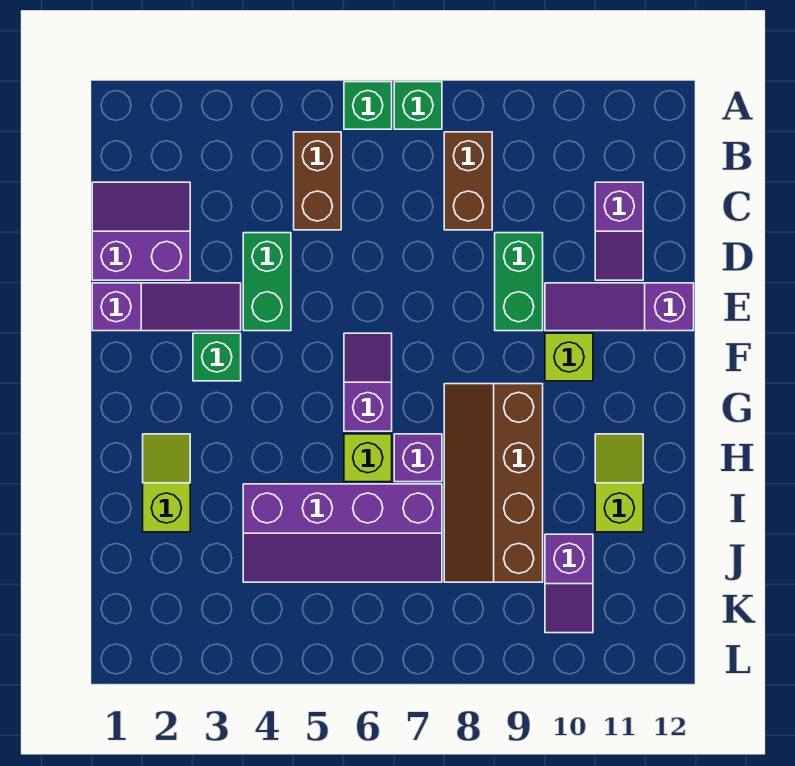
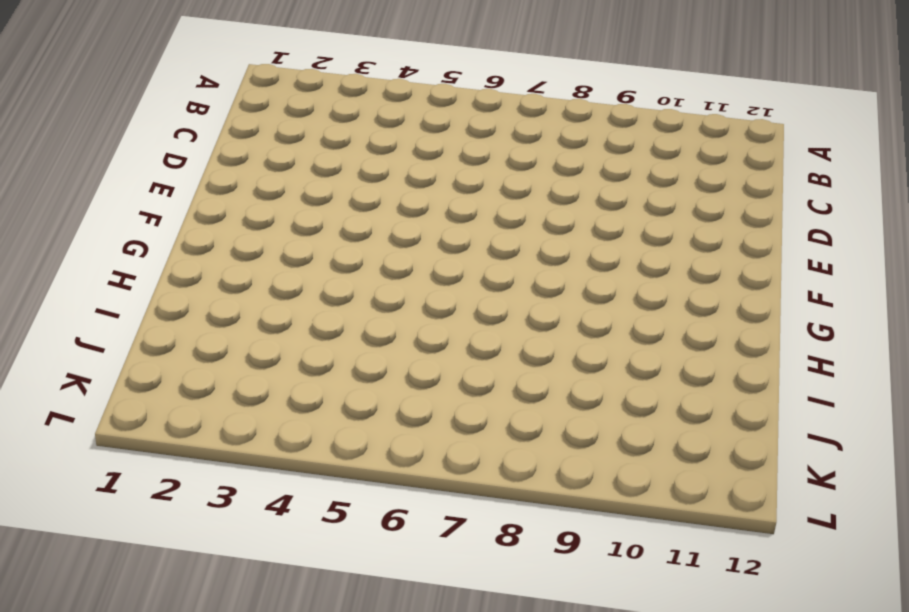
none -> green brick A6 level 1
none -> green brick A7 level 1
none -> brown brick B5:C5 level 1

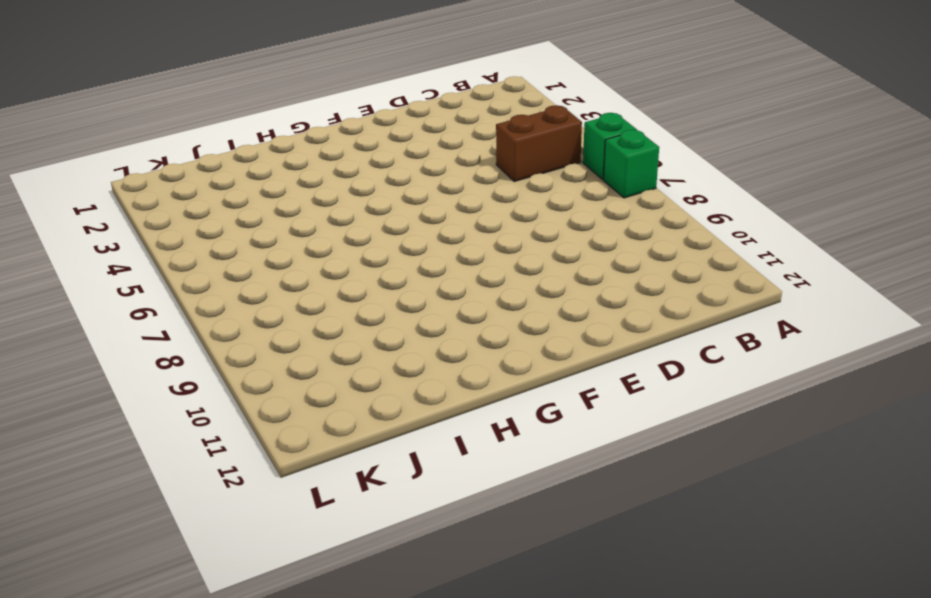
none -> brown brick B8:C8 level 1
none -> purple slope C1:D2 level 1 top D
none -> purple slope C11:D11 level 1 top C

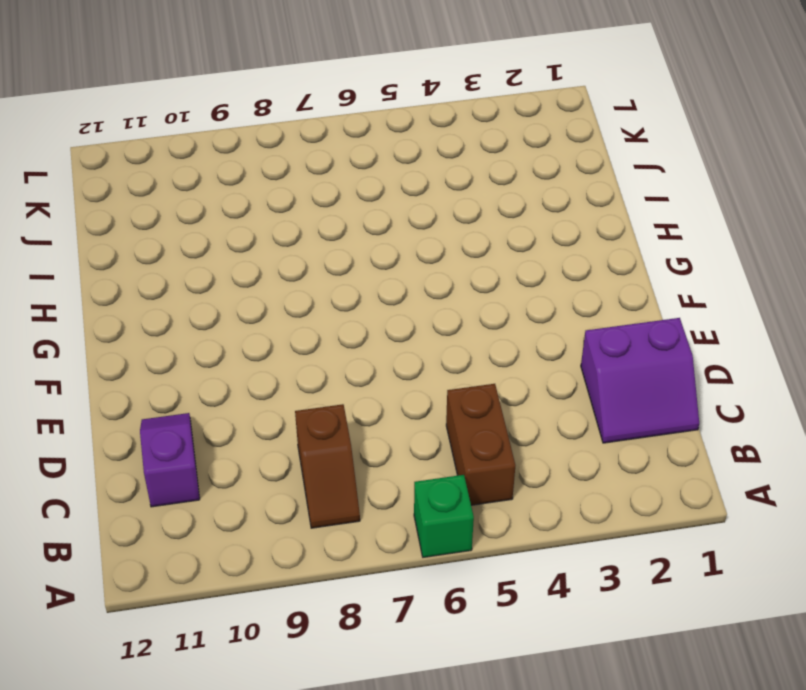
brown slope B8:C8 level 1 top C -> brown brick B8:C8 level 1
none -> green brick A7 level 1
none -> green brick D4:E4 level 1
none -> green brick D9:E9 level 1

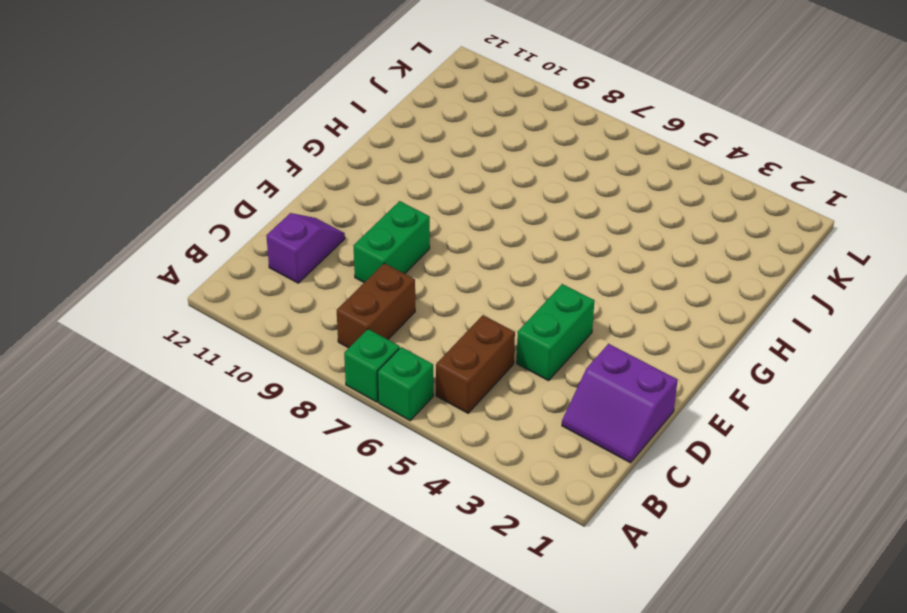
none -> purple slope E1:E3 level 1 top 1
none -> purple slope E10:E12 level 1 top 12
none -> green brick F3 level 1

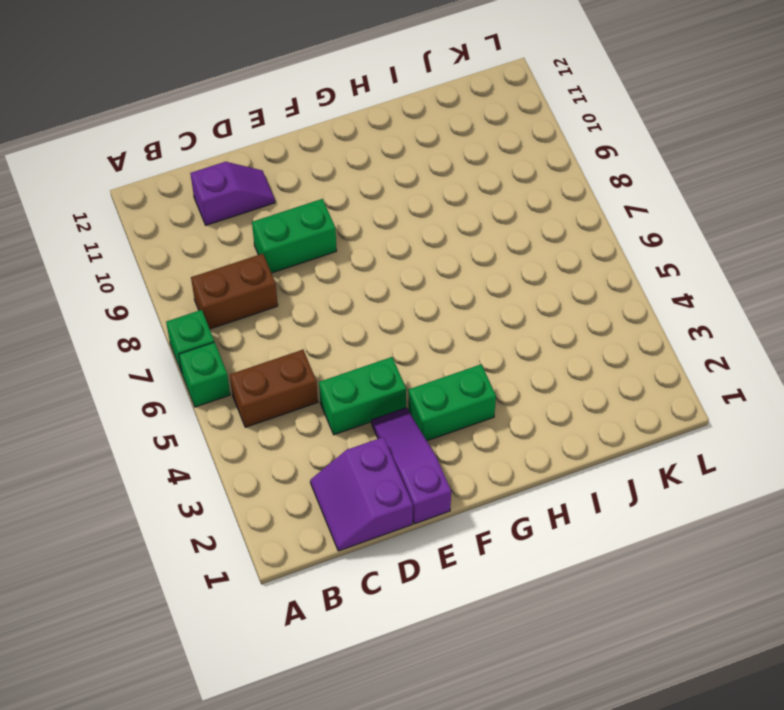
green brick F3:G3 level 1 -> green brick F3 level 1
none -> purple slope E10:E12 level 1 top 12
none -> purple slope F6:G6 level 1 top G
none -> lime brick F10 level 1

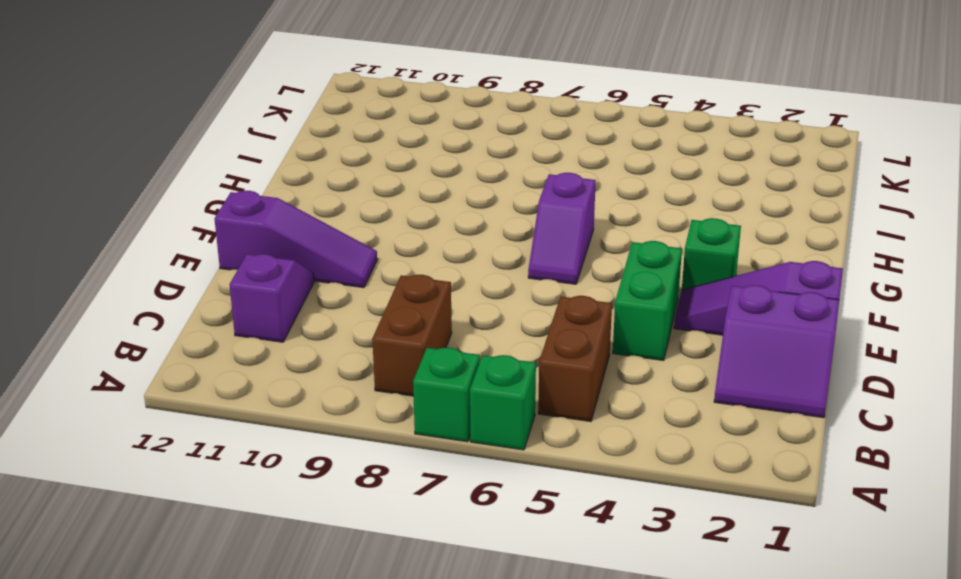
none -> green brick D9:E9 level 1
none -> lime brick F10 level 1
none -> brown slope G8:J9 level 1 top 9

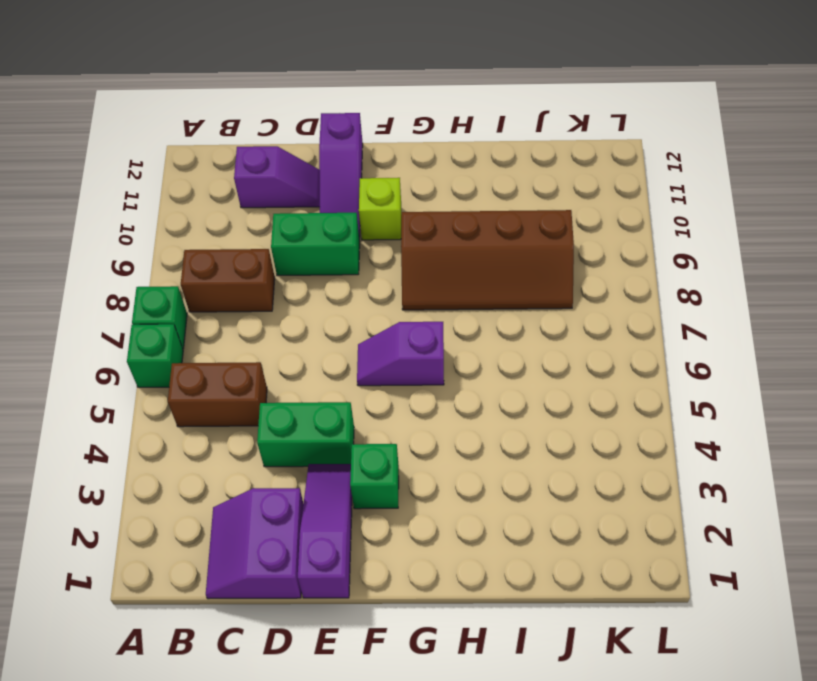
none -> lime slope H2:I2 level 1 top I
none -> lime brick H6 level 1
none -> purple brick H7 level 1

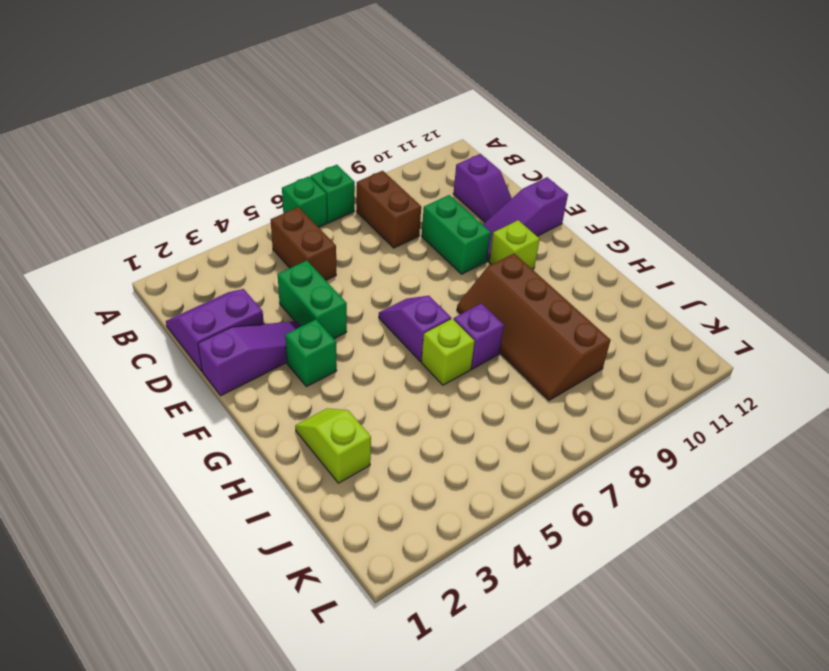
none -> lime slope H11:I11 level 1 top I
none -> purple slope I4:J7 level 1 top I
none -> purple slope J10:K10 level 1 top J

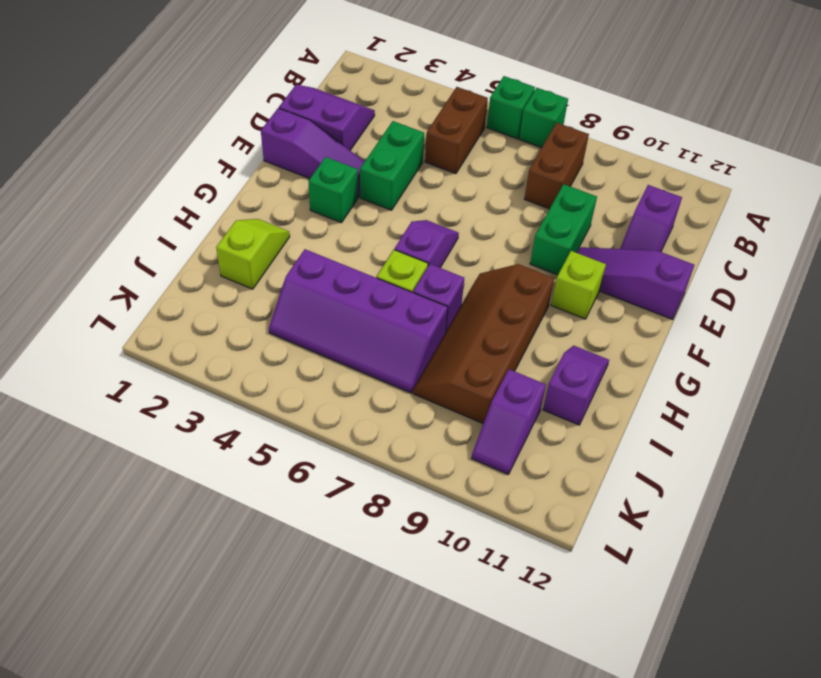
purple slope H11:I11 level 1 top I -> lime slope H11:I11 level 1 top I

